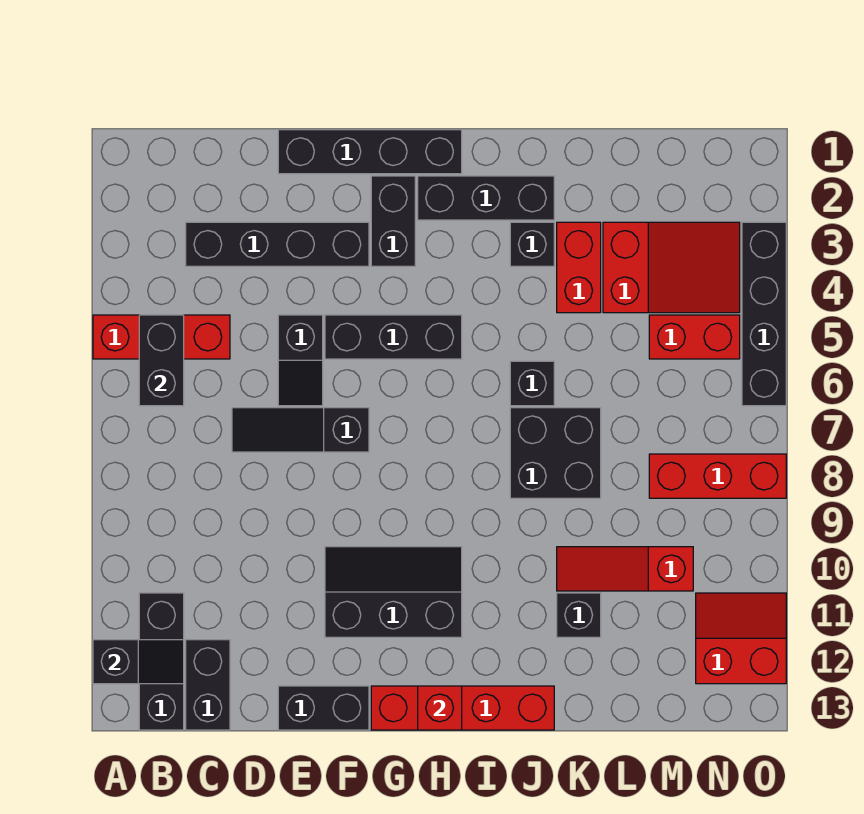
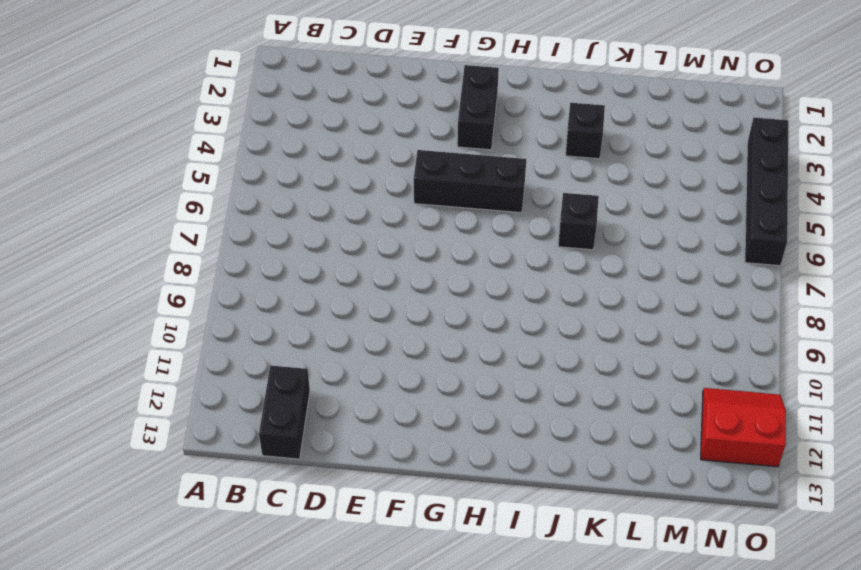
none -> red brick A5:C5 level 1
none -> black brick B11:B13 level 1
none -> black brick C3:F3 level 1

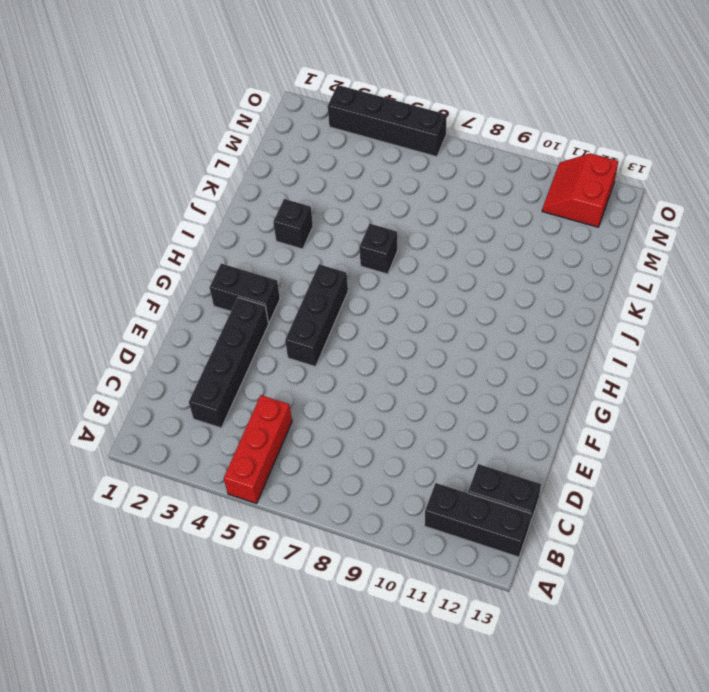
none -> black slope D7:F7 level 1 top F
none -> black brick E1:H1 level 1
none -> black slope E5:E6 level 1 top 5

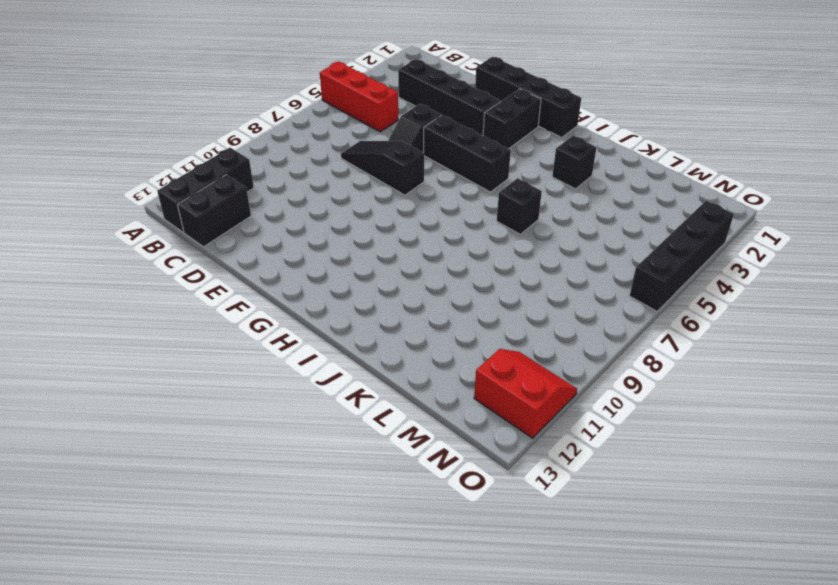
none -> black brick E13:F13 level 1
none -> black slope F10:H11 level 1 top 11
none -> red brick G13:J13 level 1

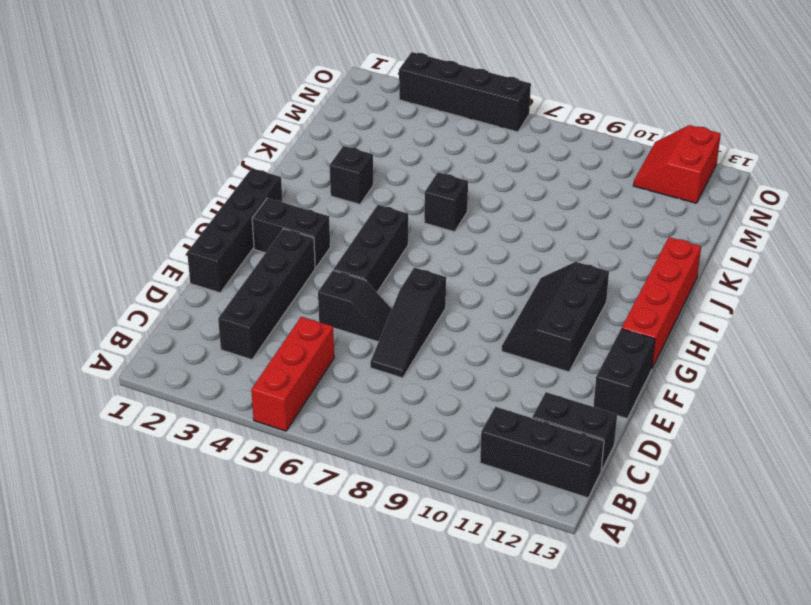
none -> black brick H2:J2 level 1
none -> black brick J7:K8 level 1
none -> red brick K3:K4 level 1

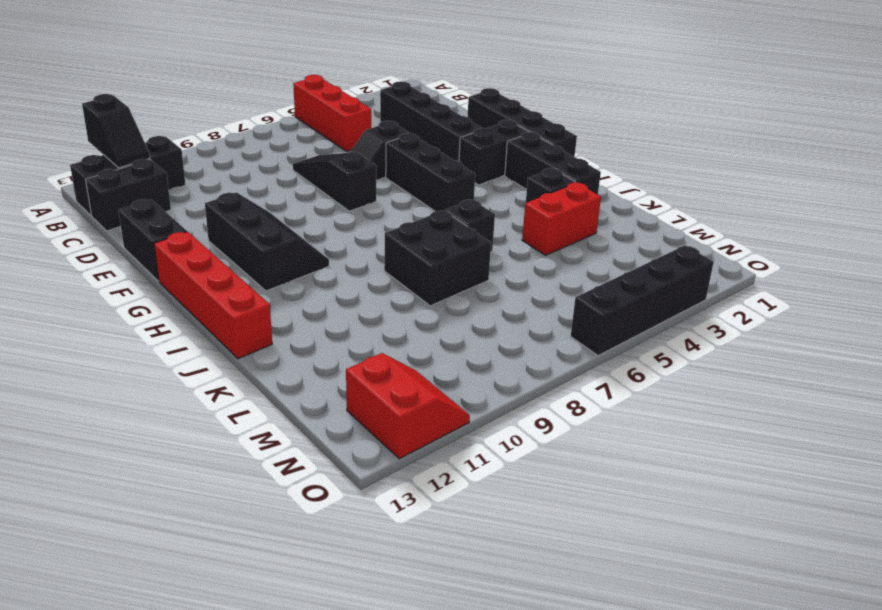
none -> red slope K10:M10 level 1 top M
none -> black brick K11 level 1
none -> red slope L3:N4 level 1 top L

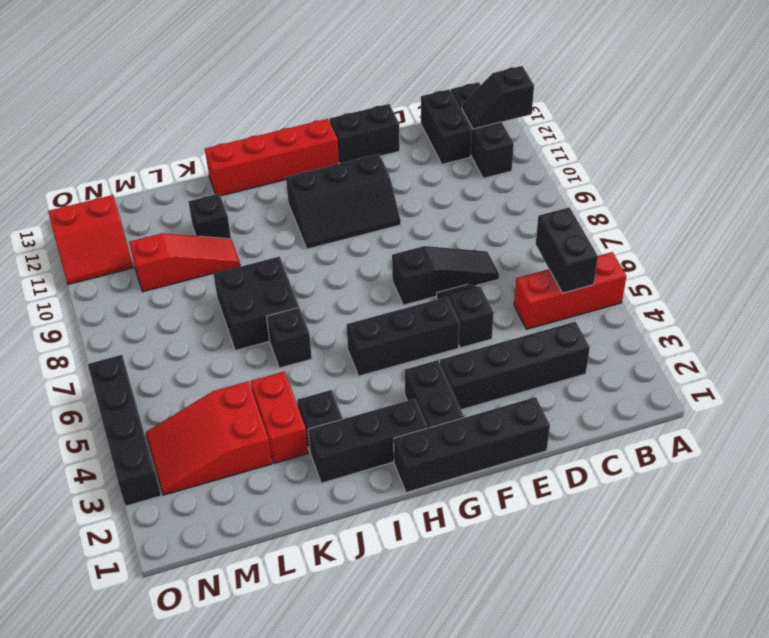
none -> red brick M5:N5 level 1
none -> red brick M8:O8 level 1
none -> red brick H13 level 2

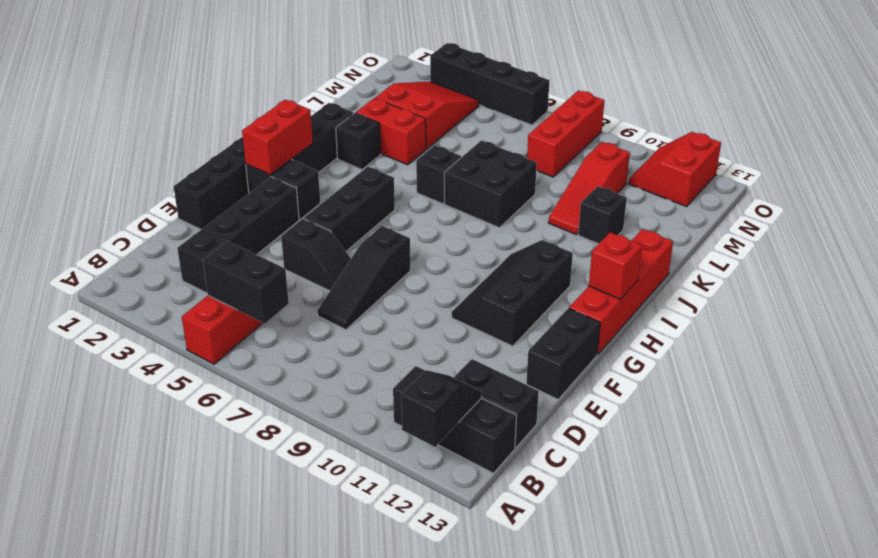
red brick G2:H2 level 2 -> red brick M5:N5 level 1

